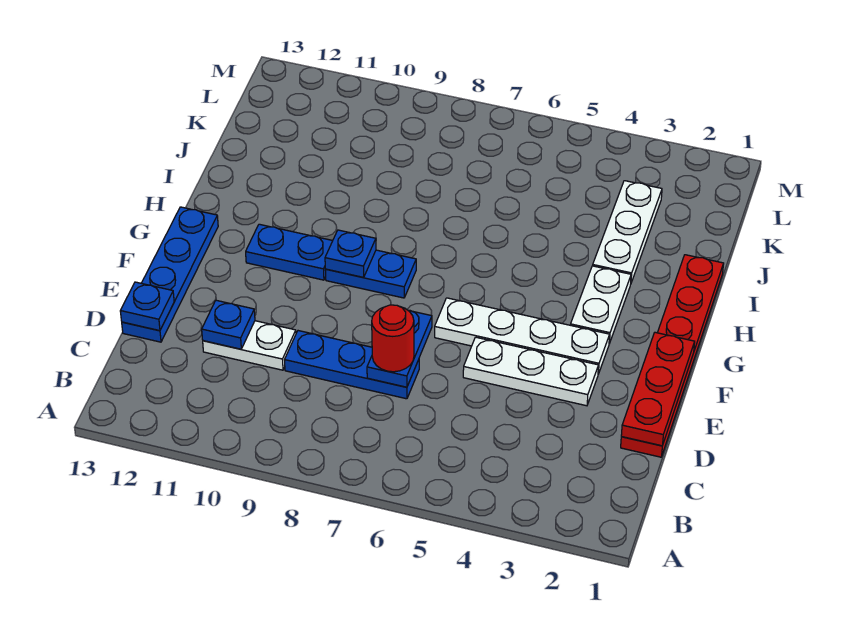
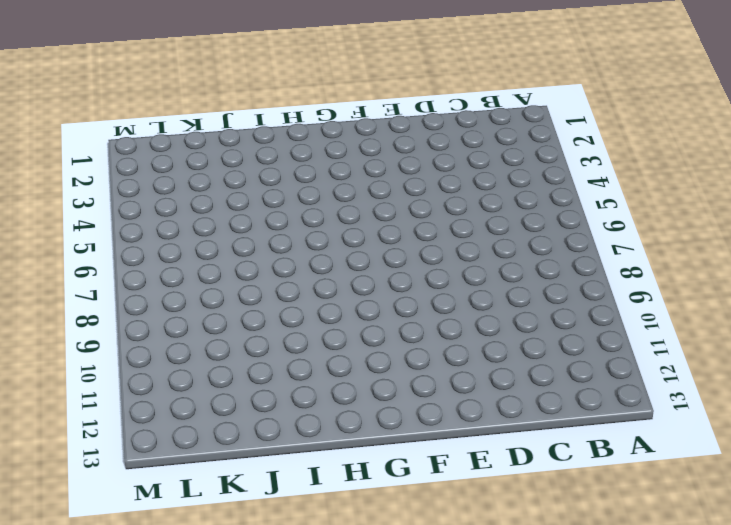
none -> red plate D1:I1 level 1
none -> blue plate D7:D9 level 1
none -> white plate D10:D11 level 1

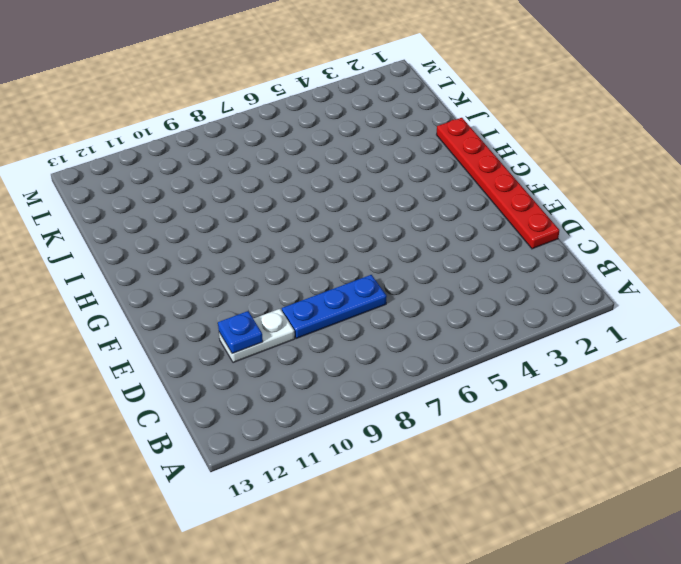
none -> blue plate D13:G13 level 1
none -> white plate E3:E5 level 1
none -> white plate F3:F6 level 1

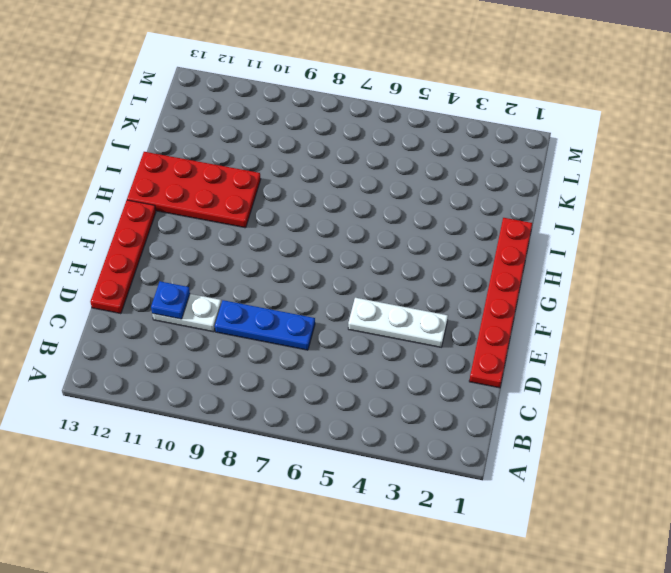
red plate D13:G13 level 1 -> blue plate D13:G13 level 1
red plate H10:I13 level 1 -> none
none -> white plate F3:F6 level 1
none -> white plate G3:H3 level 1
none -> blue plate G8:G9 level 1

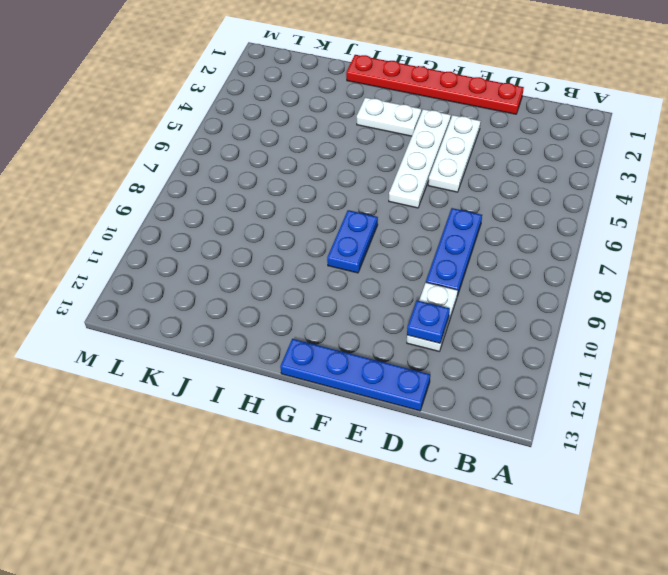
none -> blue plate G10:G11 level 1
none -> white plate I3:K3 level 1
none -> red plate D1:F1 level 2

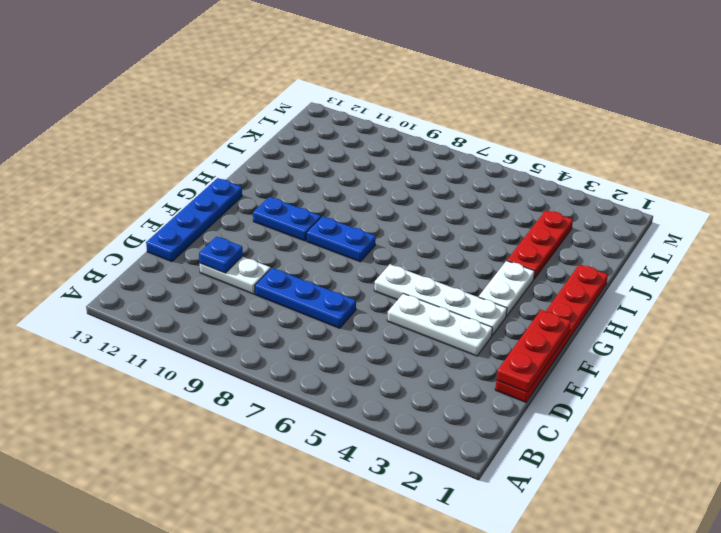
red plate I3:K3 level 1 -> white plate I3:K3 level 1
none -> blue plate D7:E7 level 2
none -> blue plate D13 level 2
none -> blue plate G9 level 2

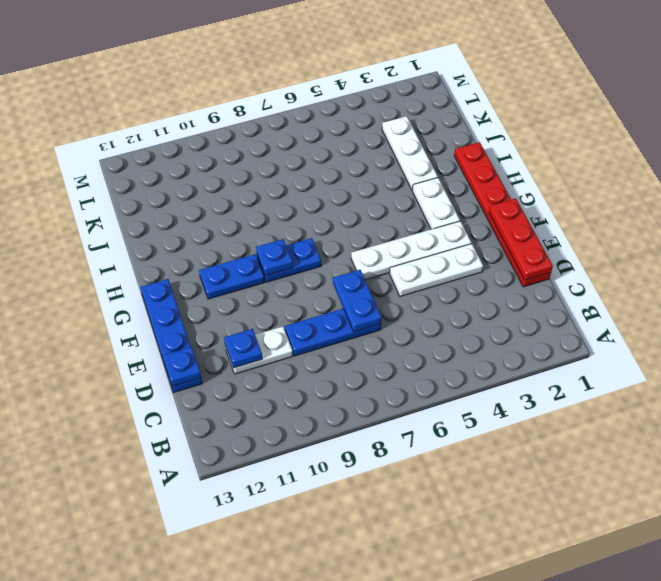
none -> red round brick D7 level 3

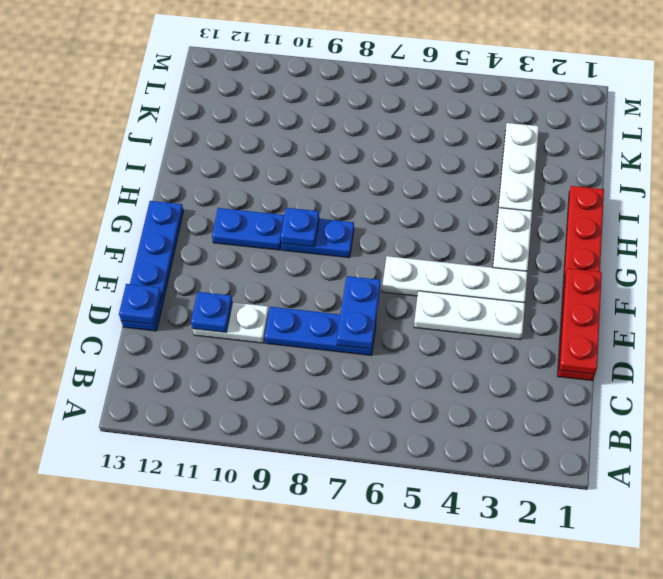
none -> red round brick D7 level 3

